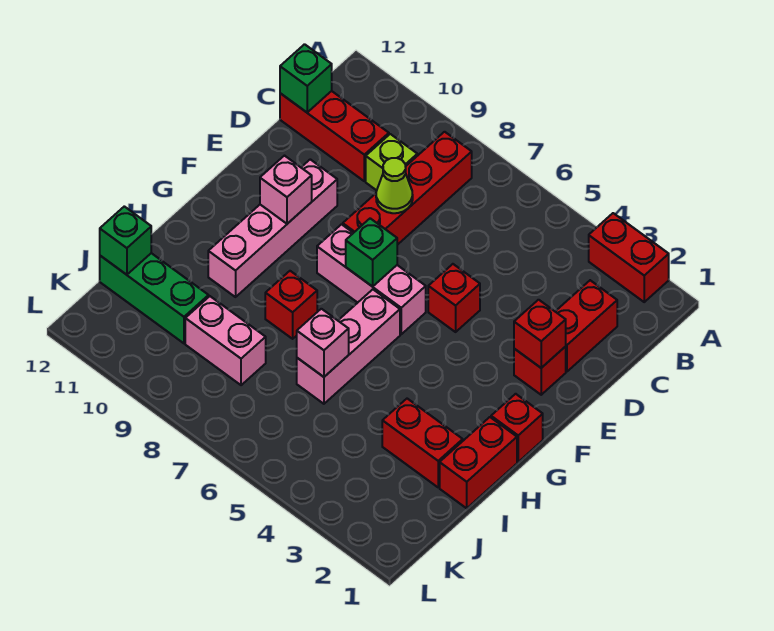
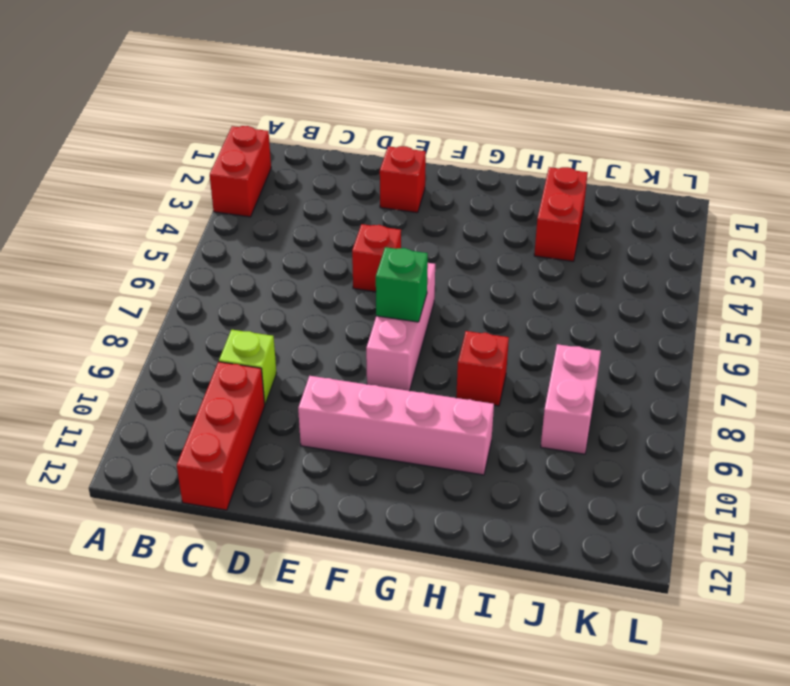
none -> red brick B8:E8 level 1
none -> red brick C2:D2 level 1
none -> red brick G1 level 1

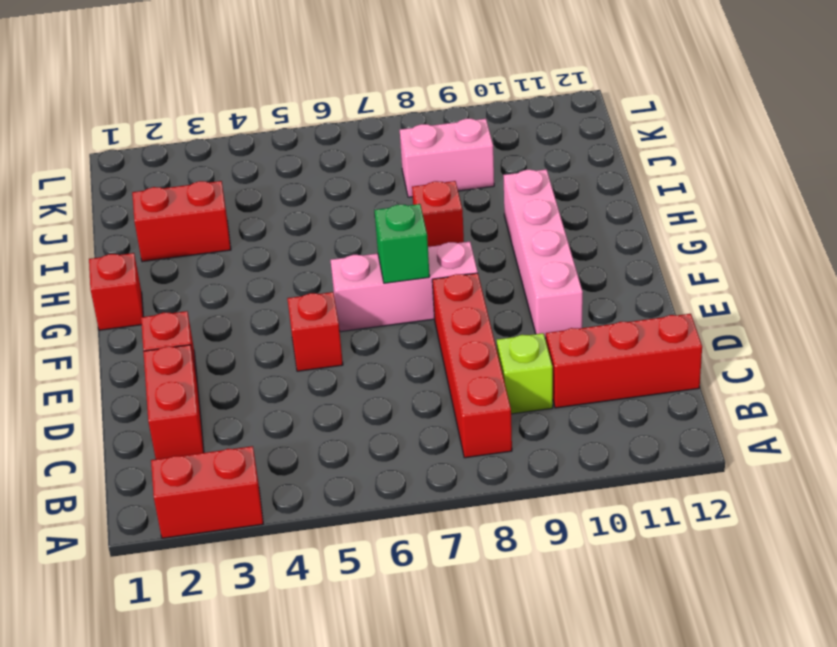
none -> pink brick G6:I6 level 1
none -> red brick H1:I1 level 1
none -> green brick J10:J12 level 1

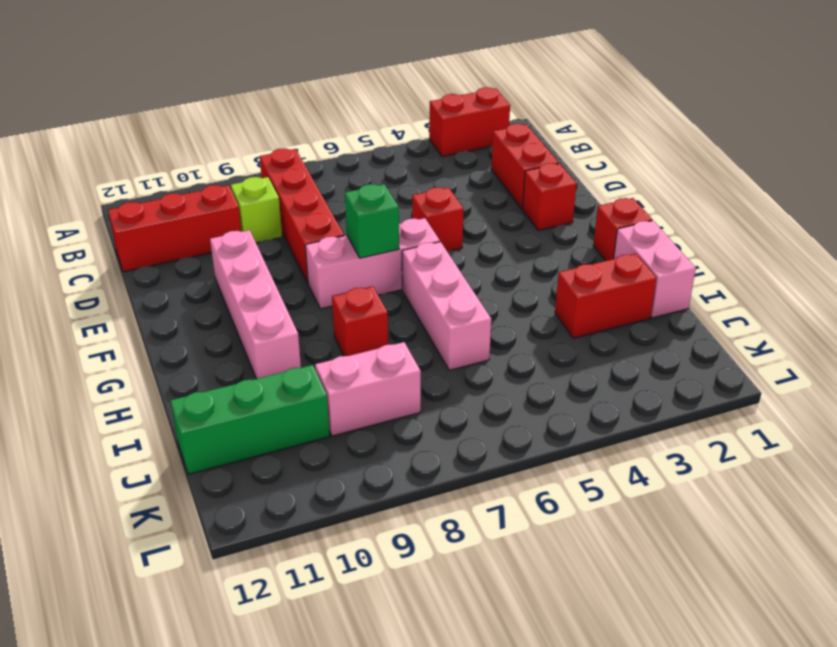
pink brick H1:I1 level 1 -> red brick H1:I1 level 1
none -> green brick C12 level 2
none -> lime cone D8 level 2
none -> red brick E2 level 2

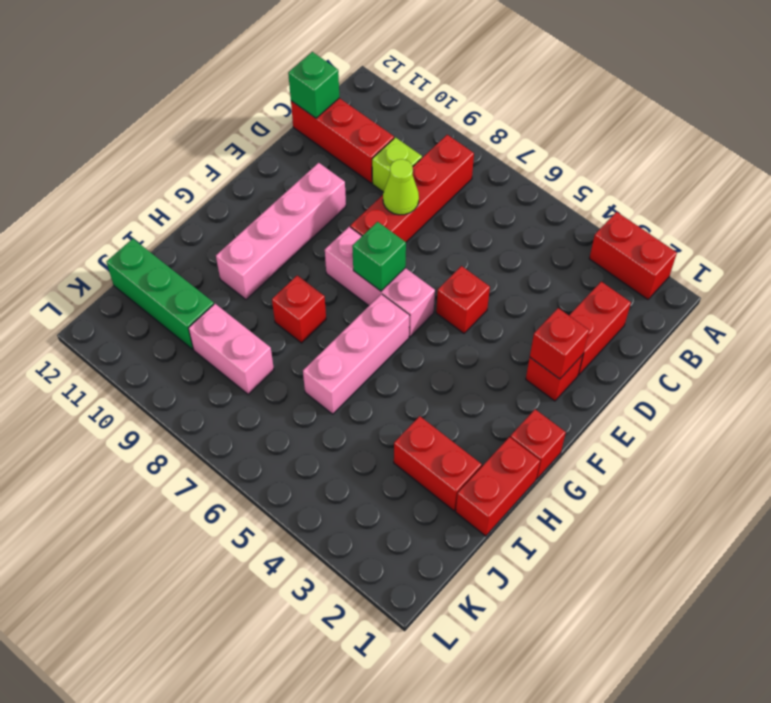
none -> pink brick F10 level 2
none -> pink brick I6 level 2
none -> green brick J12 level 2

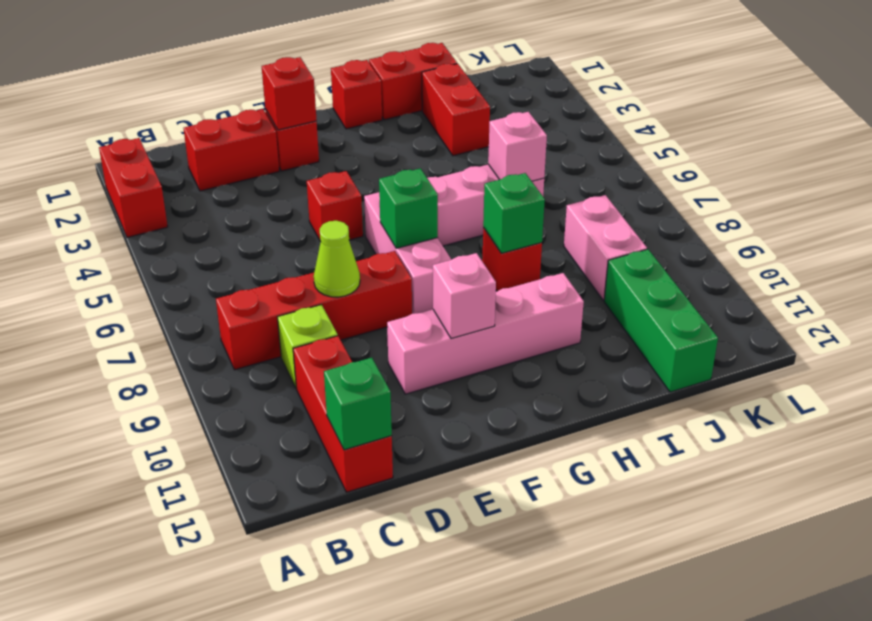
green brick H8 level 2 -> green brick J12 level 2

